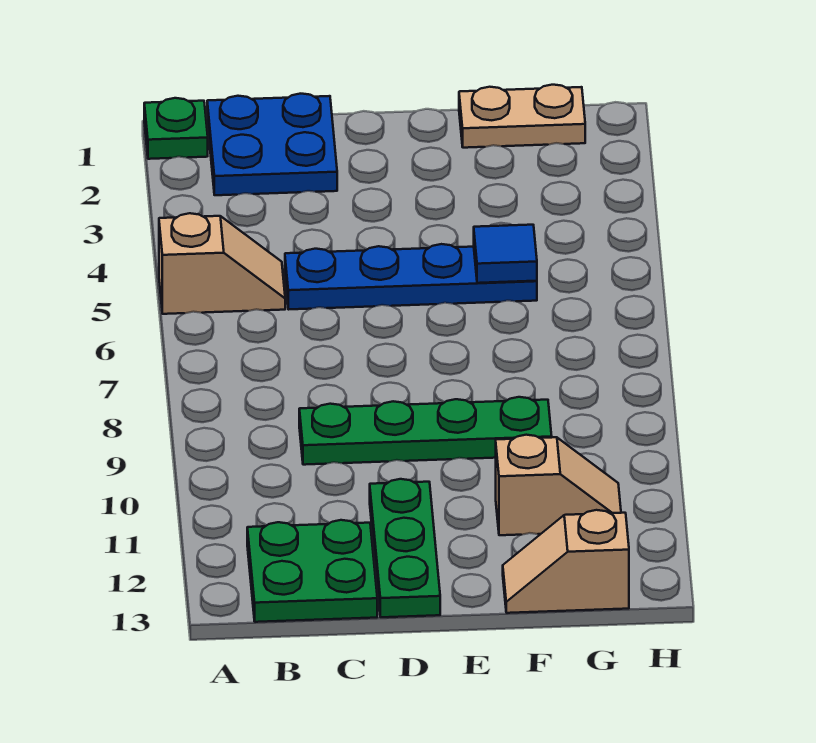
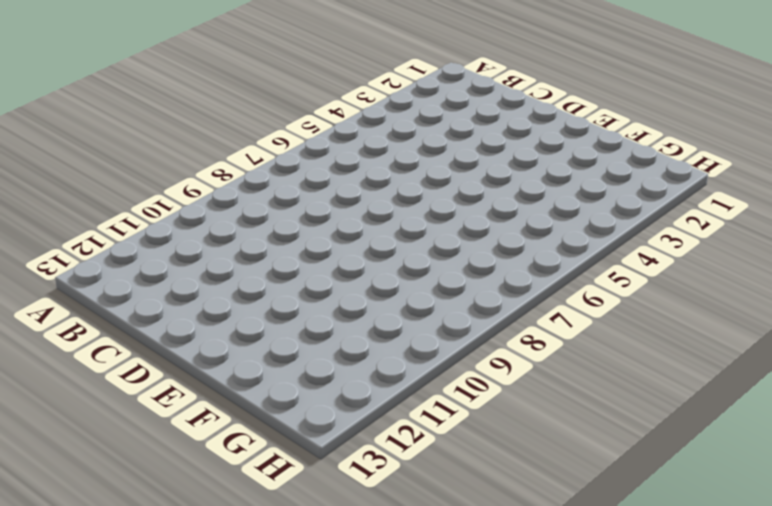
none -> green plate A1 level 1
none -> tan slope A5:B5 level 1 top A

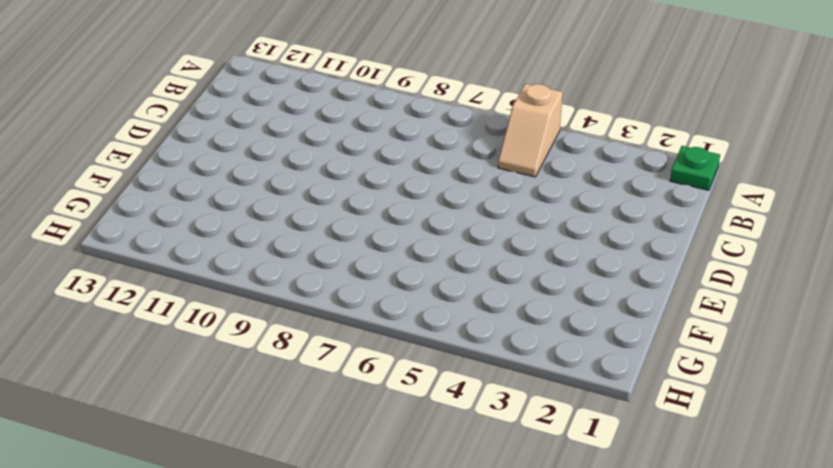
none -> blue plate B1:C2 level 1
none -> green plate B12:C13 level 1

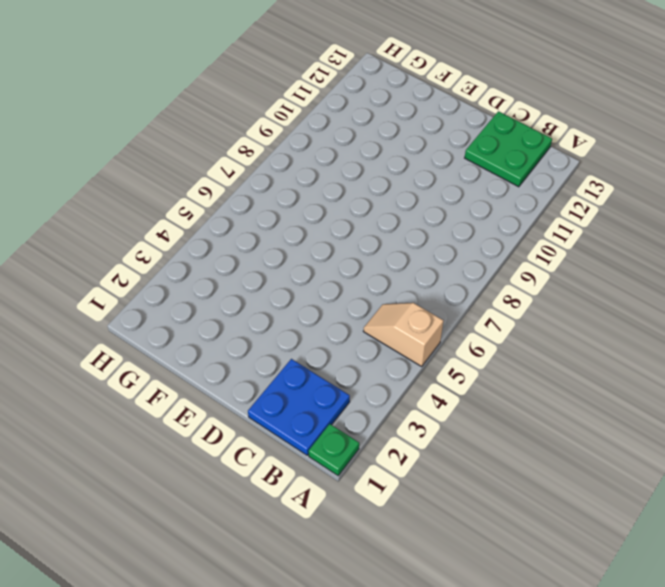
none -> blue plate C5:F5 level 1
none -> green plate C9:F9 level 1

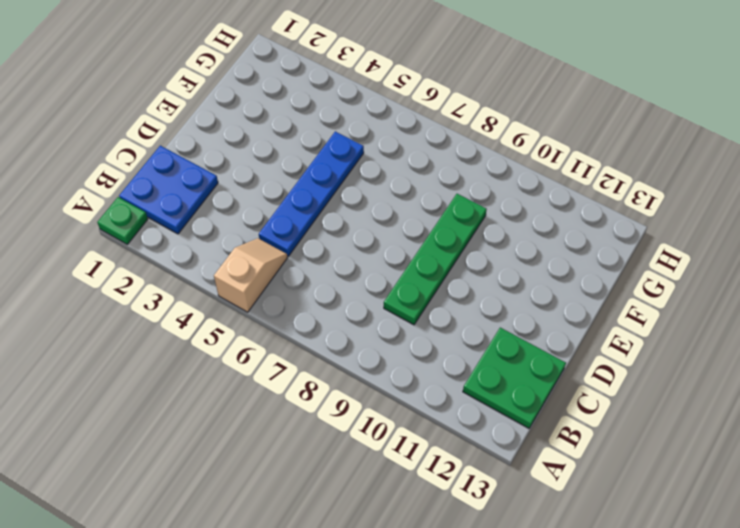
none -> green plate D11:D13 level 1
none -> tan plate F1:G1 level 1

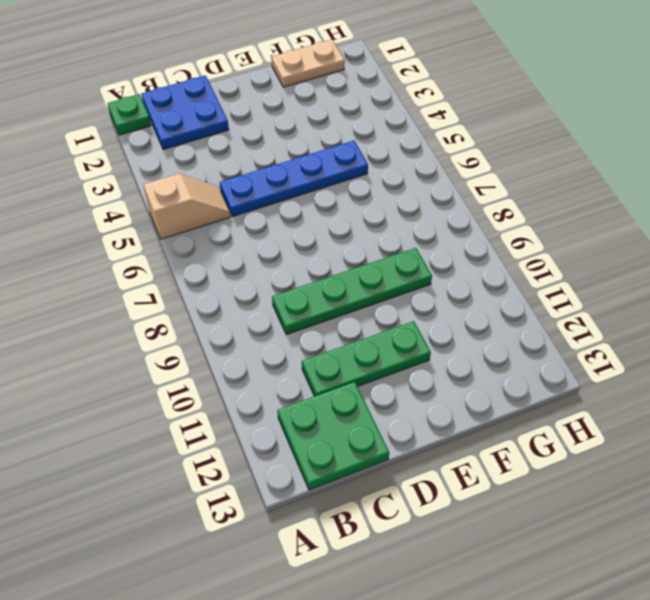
green plate C11:E11 level 1 -> green plate D11:D13 level 1
none -> tan slope F11:G11 level 1 top F
none -> tan slope F13:G13 level 1 top G

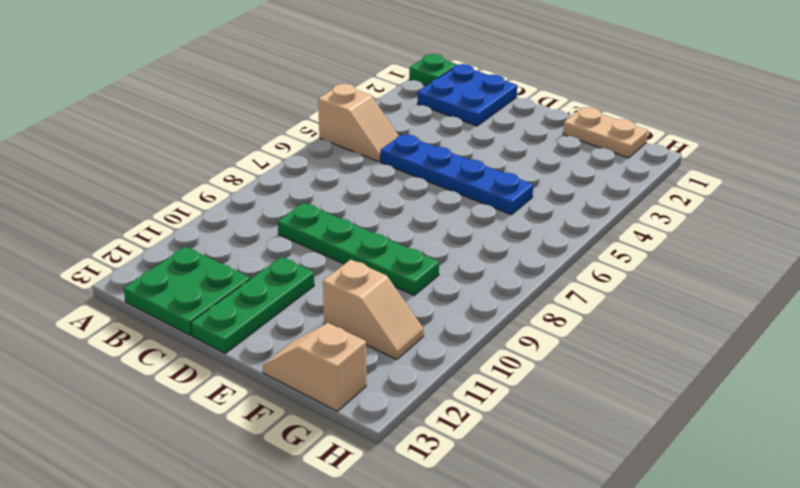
none -> blue tile F5 level 2

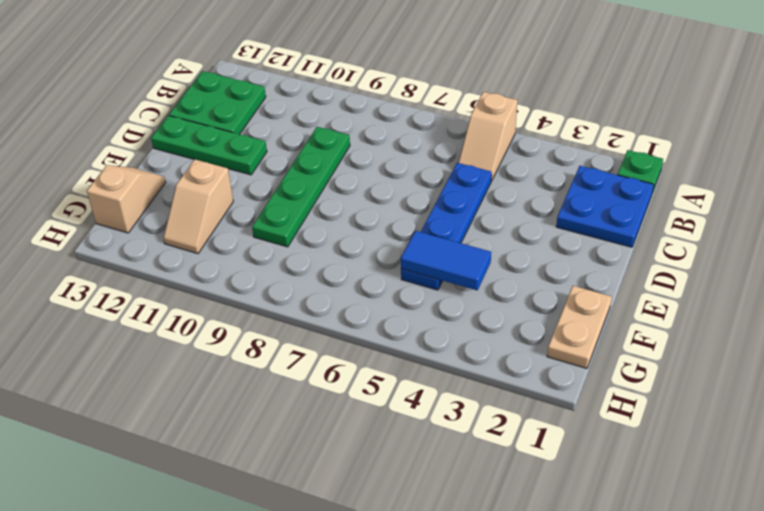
blue tile F4:F5 level 2 -> blue tile F5 level 2

